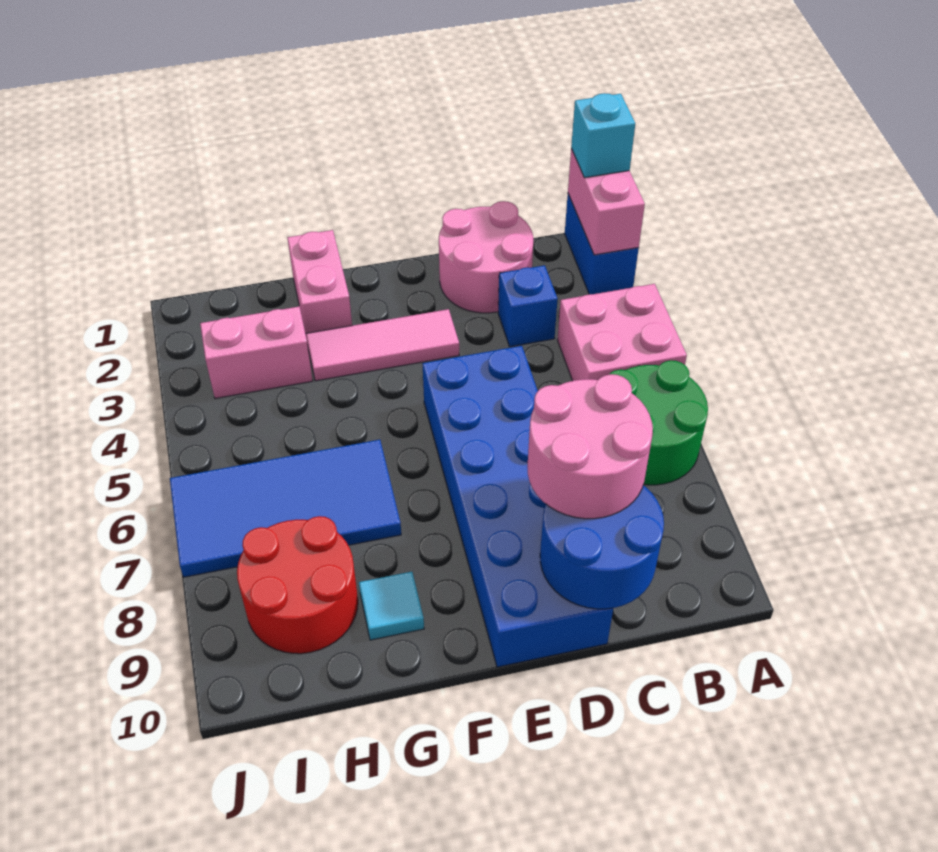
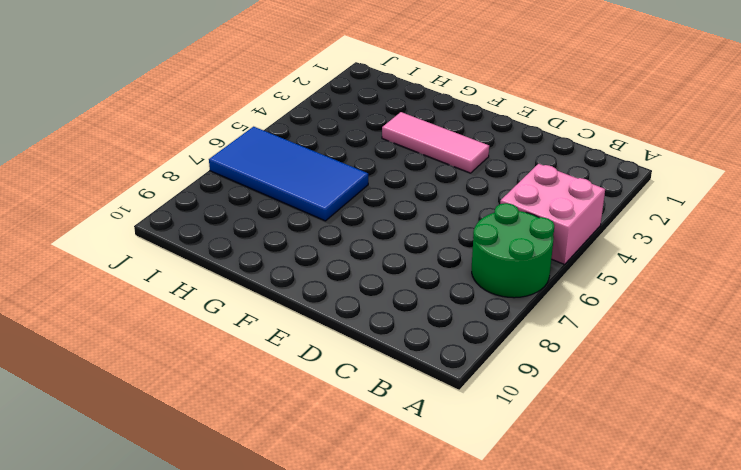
none -> blue brick A1:A2 level 1
none -> pink round brick C1:D2 level 1
none -> blue brick C3 level 1

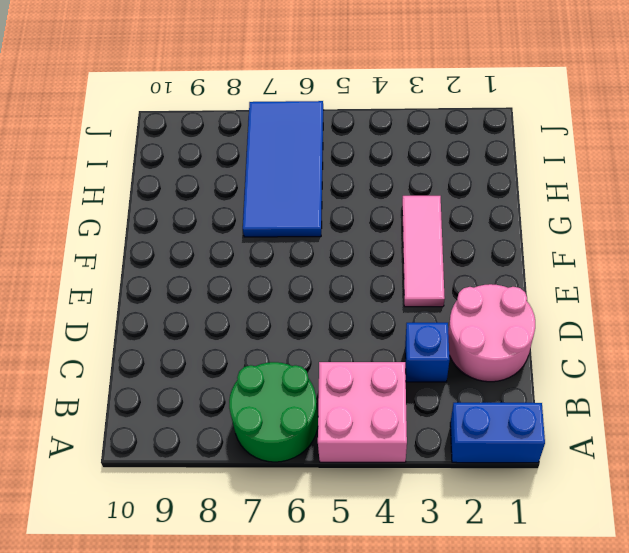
none -> blue brick D5:E10 level 1
none -> pink brick G1:G2 level 1
none -> cyan tile G9 level 1

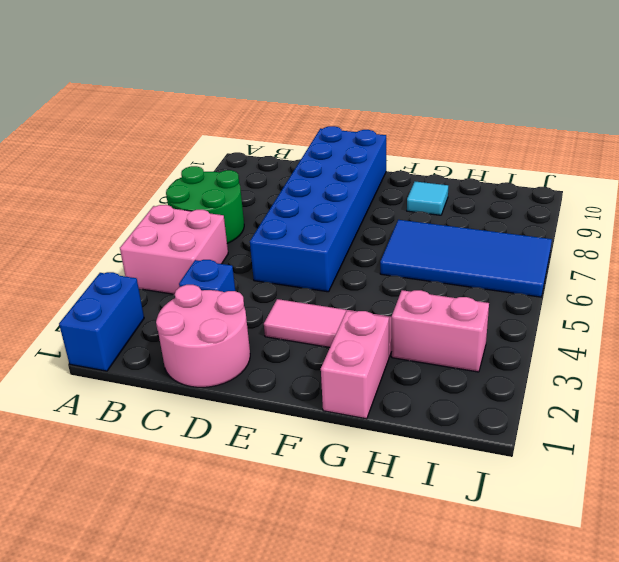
none -> red round brick H8:I9 level 1
none -> pink brick A1:A2 level 2
none -> blue round brick C9:D10 level 2

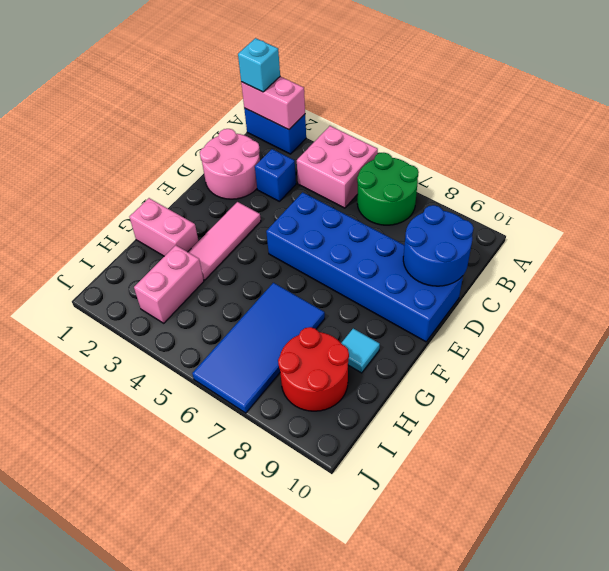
none -> pink round brick C8:D9 level 3

